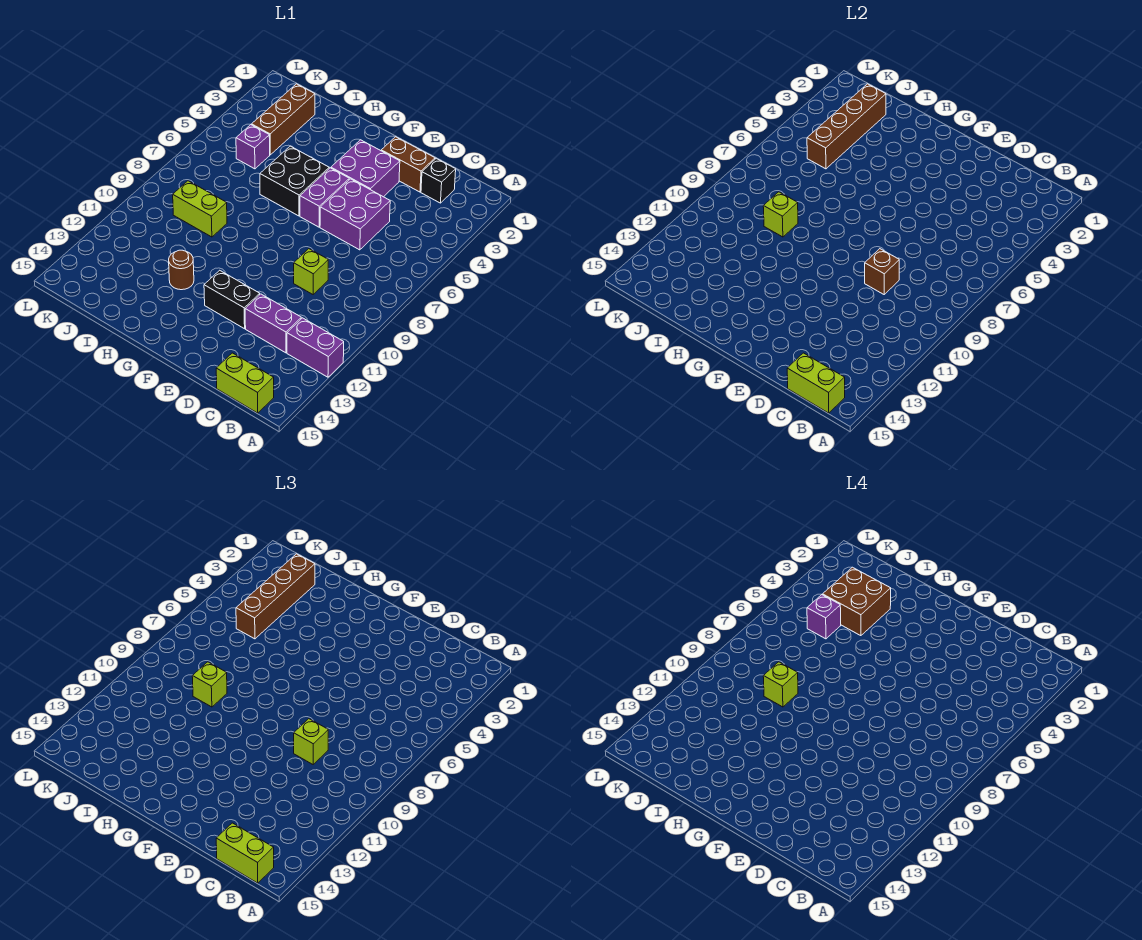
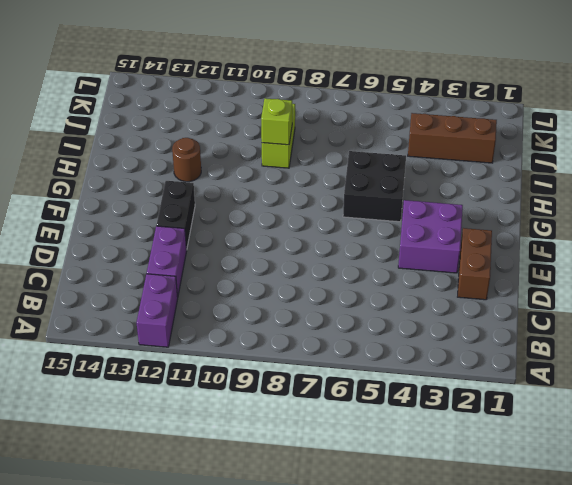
none -> lime brick B15:C15 level 1
none -> black brick C2 level 1
none -> purple brick D5:E6 level 1

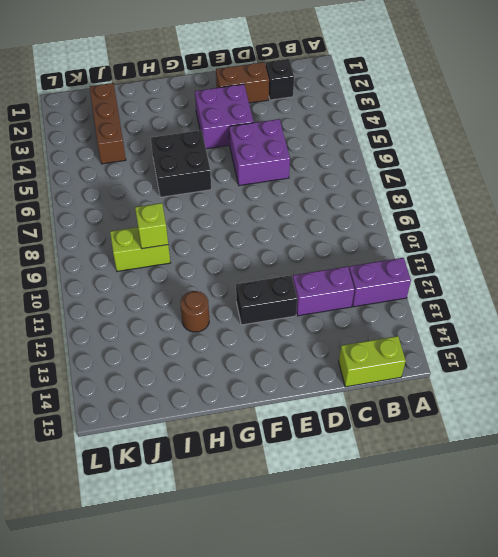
none -> lime brick D9 level 1
none -> purple brick F5:F6 level 1
none -> purple brick J5 level 1

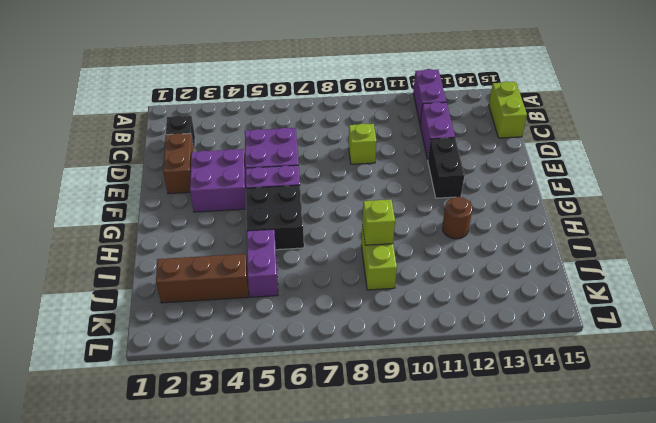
purple brick I5:J5 level 1 -> purple brick J5 level 1
none -> lime brick B15:C15 level 2
none -> brown brick D9 level 2
none -> brown brick J2:J5 level 2

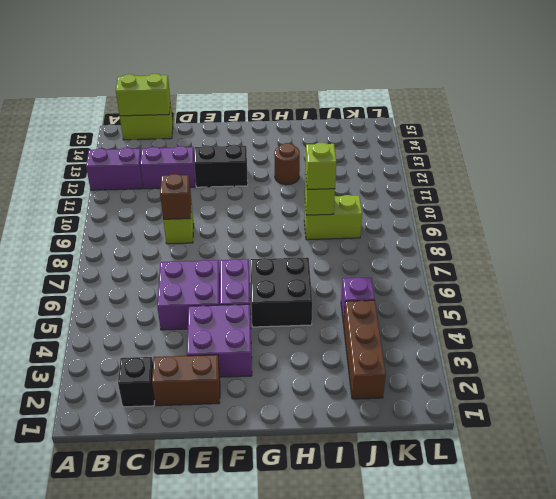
none -> brown brick J2:J5 level 2
none -> lime brick B15:C15 level 3
none -> lime brick D9 level 3

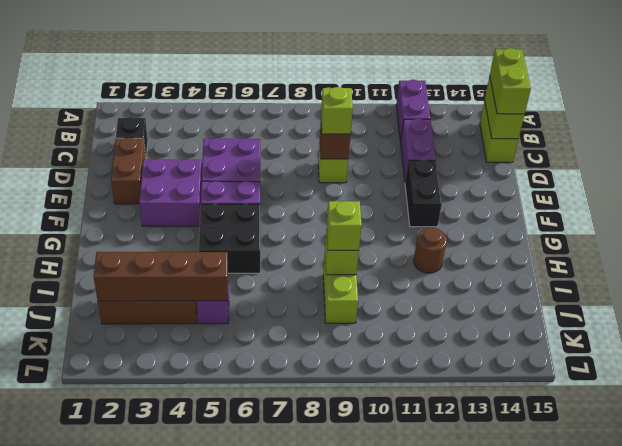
none -> brown brick J2:J5 level 3
none -> brown brick I3:J4 level 4
none -> lime brick I9 level 4

